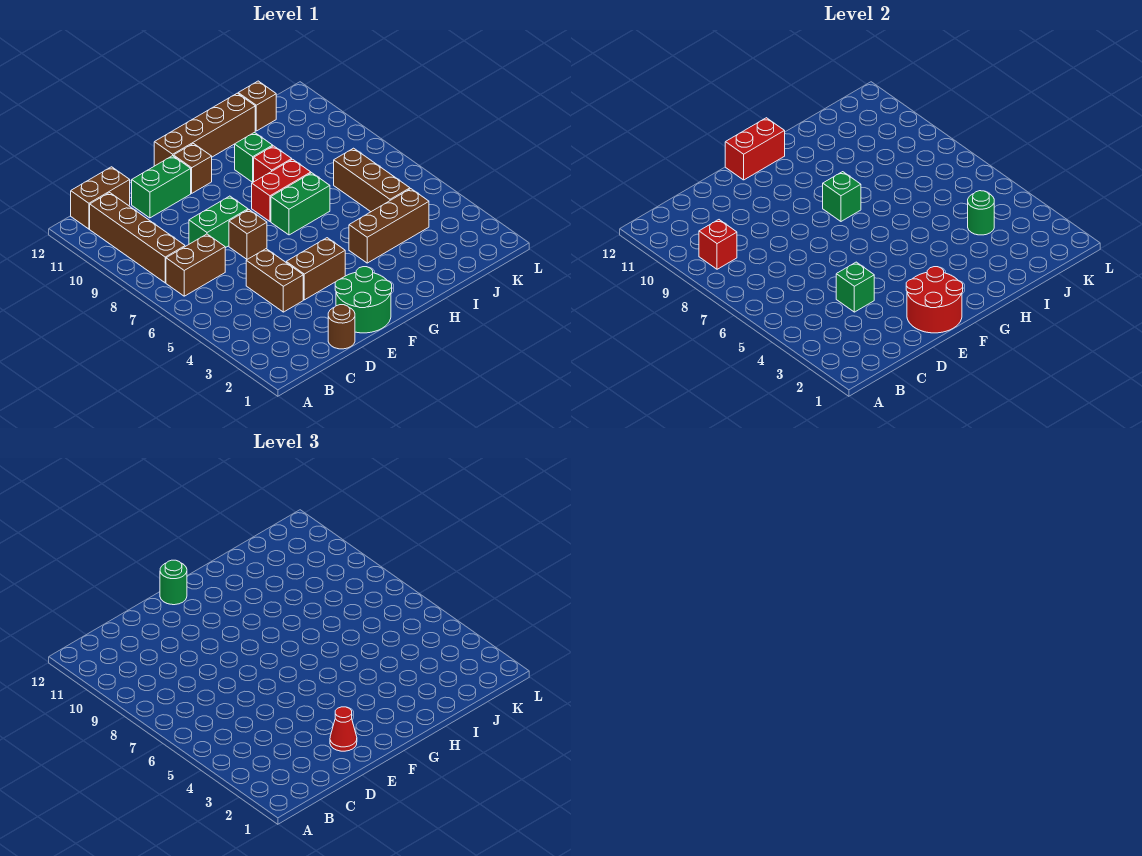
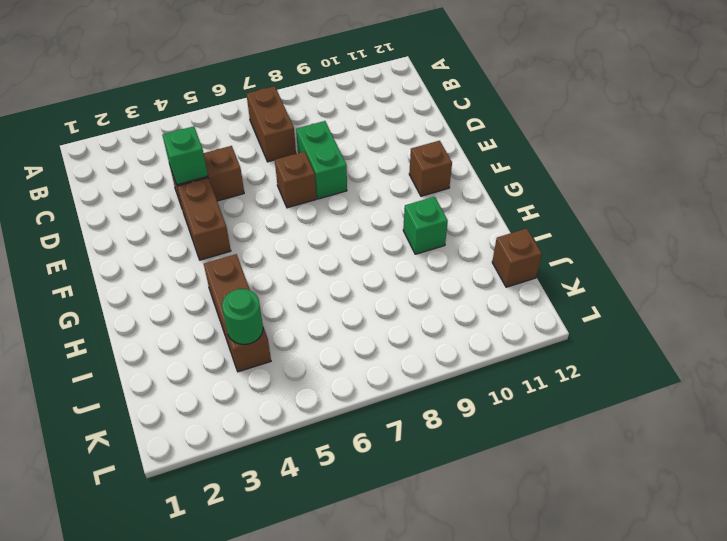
none -> brown brick B8:B11 level 1
none -> brown brick B12:C12 level 1
none -> brown round brick D1 level 1

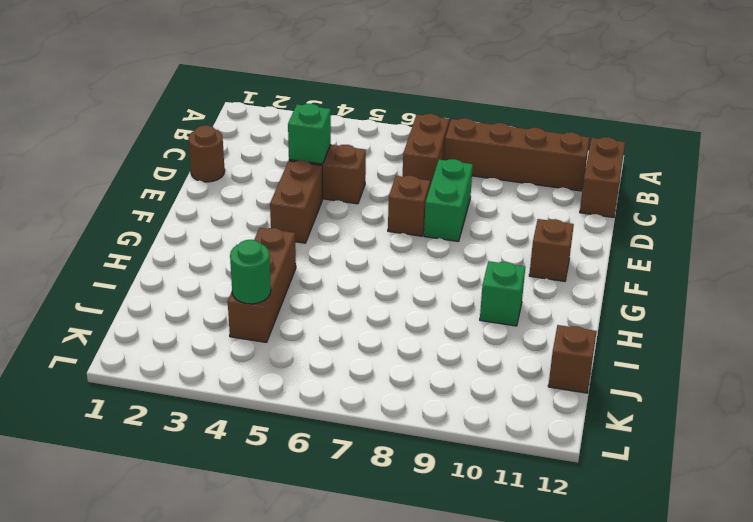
none -> green brick D11:E11 level 1
none -> green round brick E1:F2 level 1
none -> brown brick F12:I12 level 1

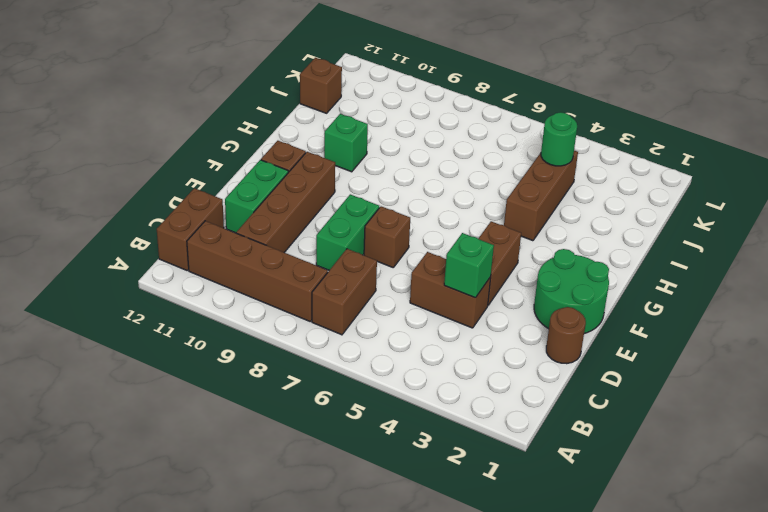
brown brick C10:F10 level 1 -> brown brick F12:I12 level 1
none -> green brick G7:H7 level 1
none -> red brick G8:H8 level 1
none -> red brick H9 level 1

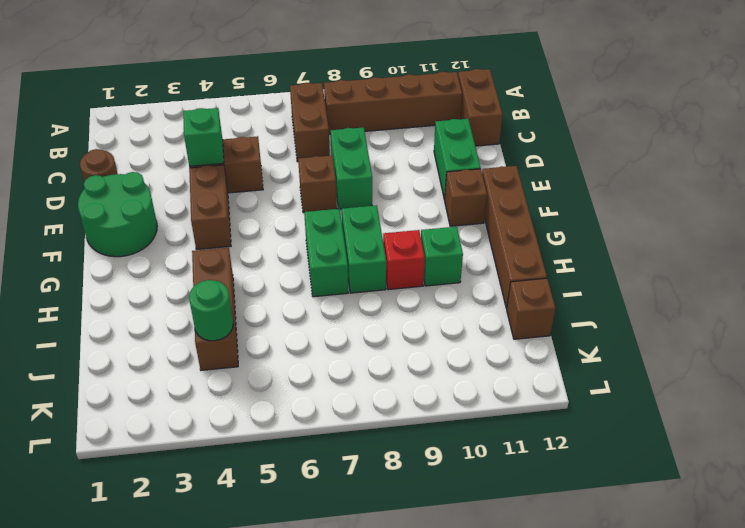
green brick G8:H8 level 1 -> red brick G8:H8 level 1
none -> brown brick J5:J7 level 1
none -> red brick B9 level 2
none -> red round brick E1:F2 level 2

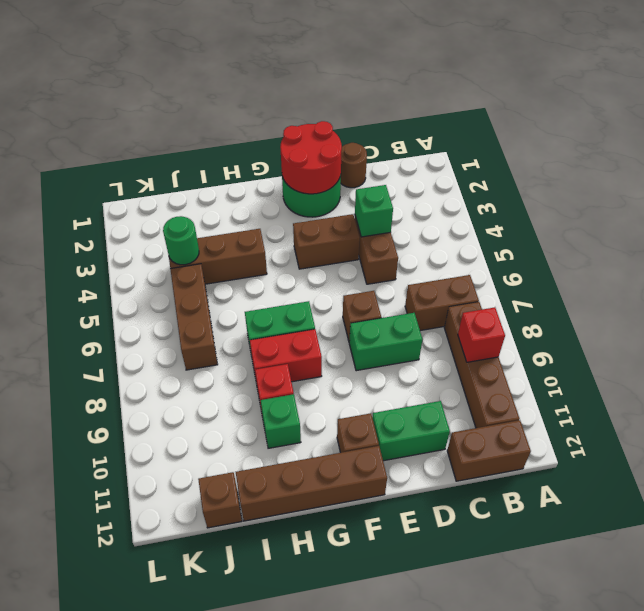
none -> red brick F12:G12 level 2
none -> green brick G8 level 2
none -> red cone E2 level 3

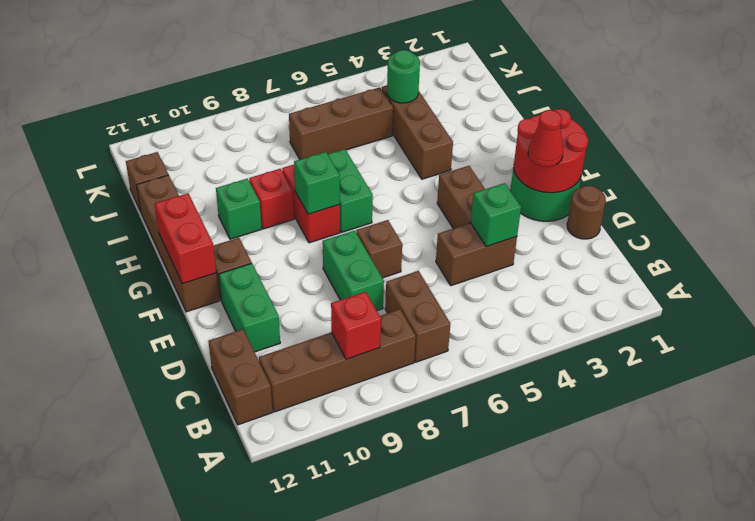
none -> green round brick F12 level 3

